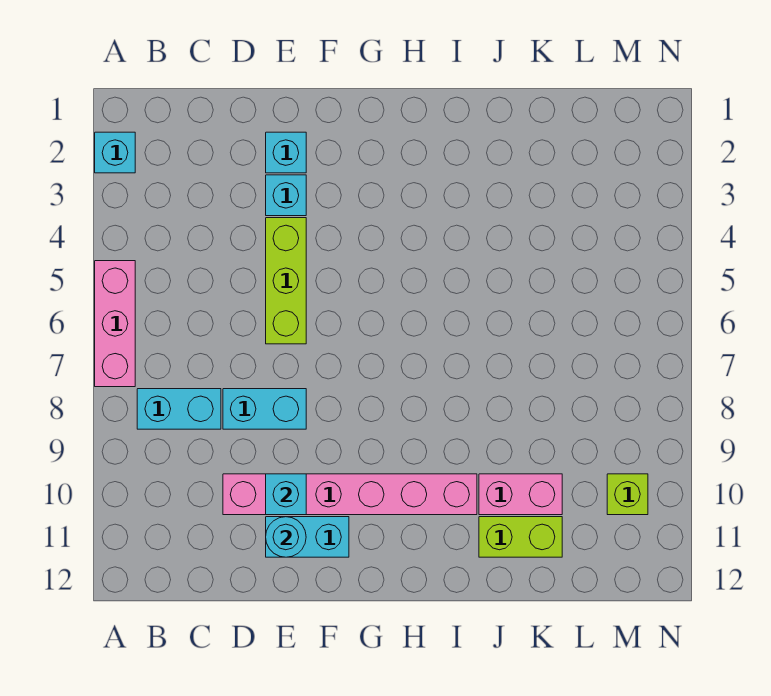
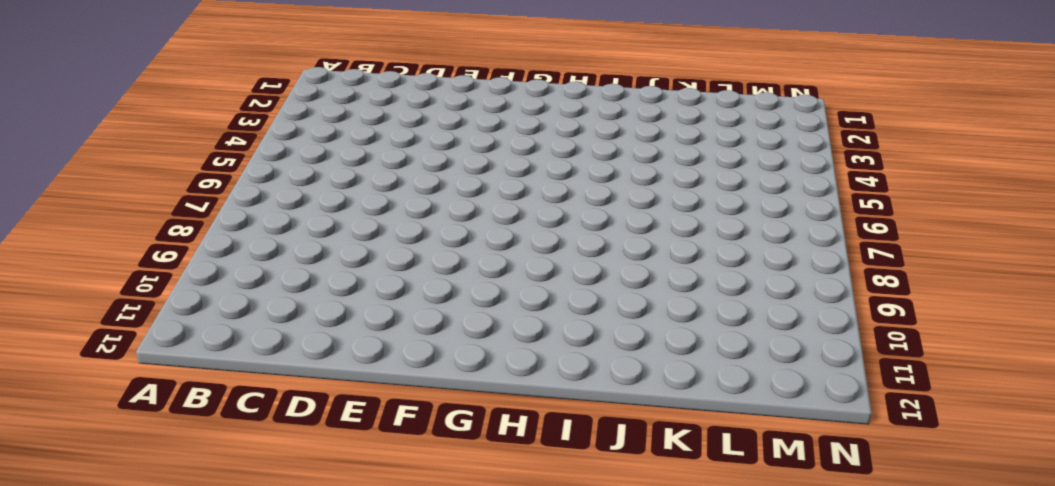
none -> cyan brick A2 level 1
none -> pink brick A5:A7 level 1
none -> cyan brick B8:C8 level 1

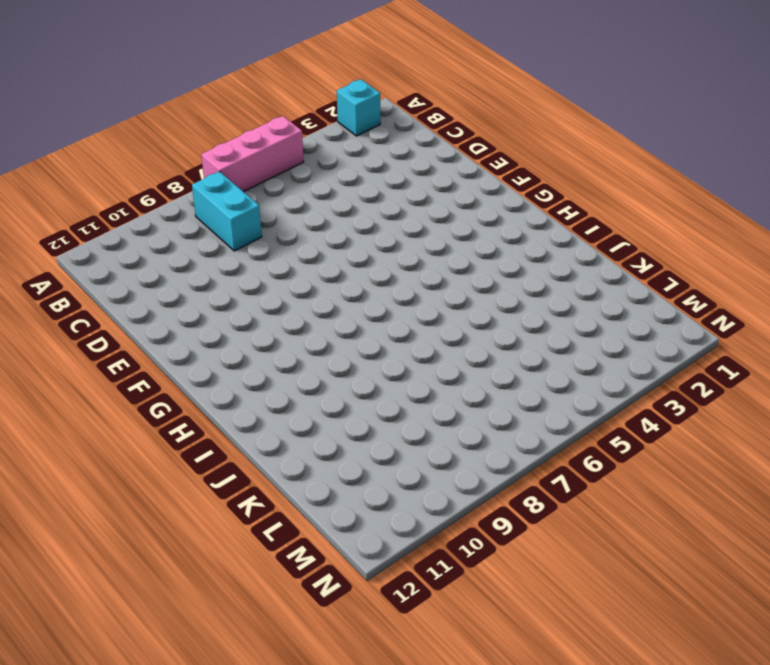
none -> cyan brick D8:E8 level 1
none -> pink brick D10:I10 level 1
none -> cyan brick E2 level 1

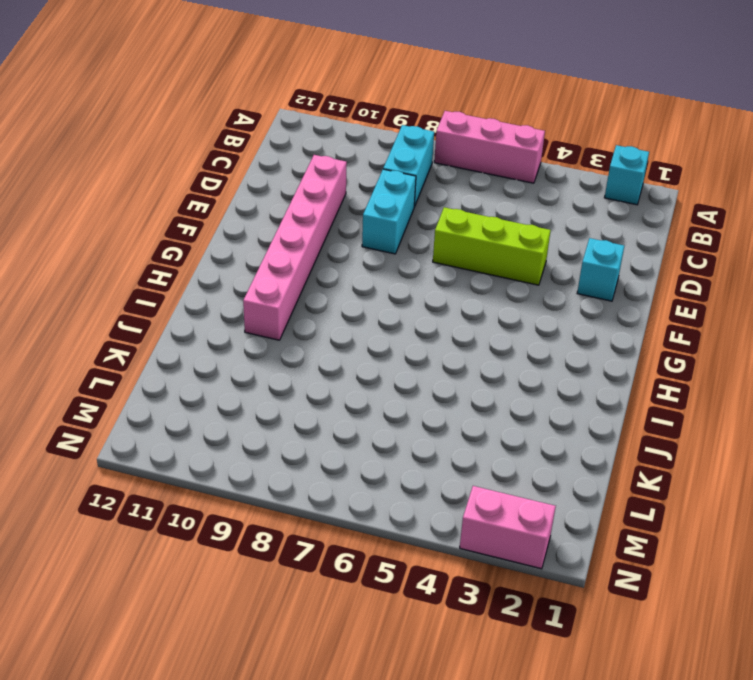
pink brick N2:N3 level 1 -> pink brick J10:K10 level 1
none -> cyan brick E3 level 1
none -> cyan brick E11:F11 level 1
none -> lime brick J11:K11 level 1

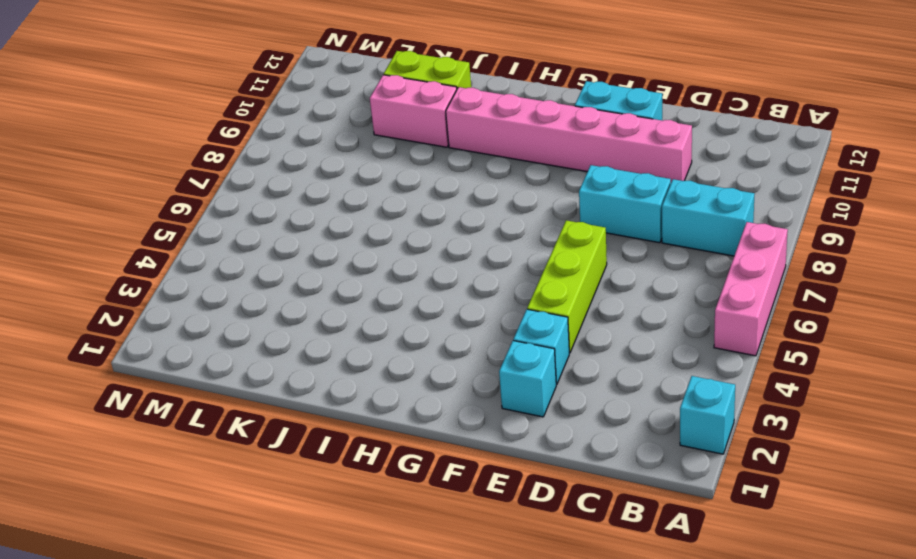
none -> lime brick M10 level 1
none -> cyan brick E10 level 2
none -> cyan round brick E11 level 2

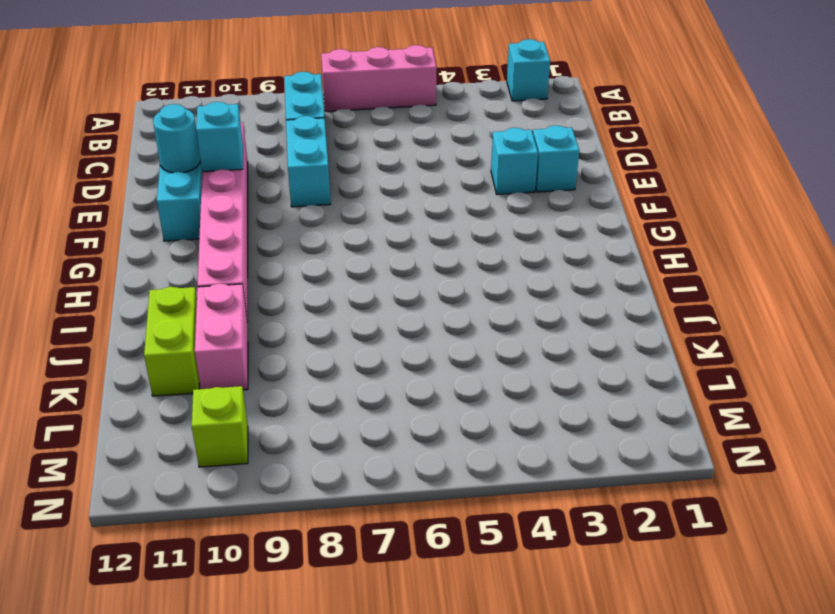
none -> lime brick E4:E6 level 1

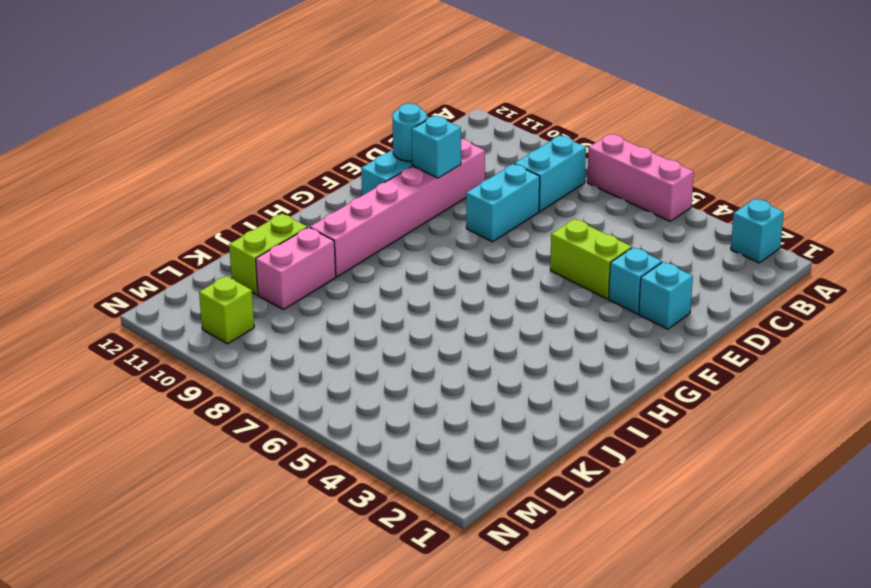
lime brick E4:E5 level 1 -> lime brick E4:E6 level 1

